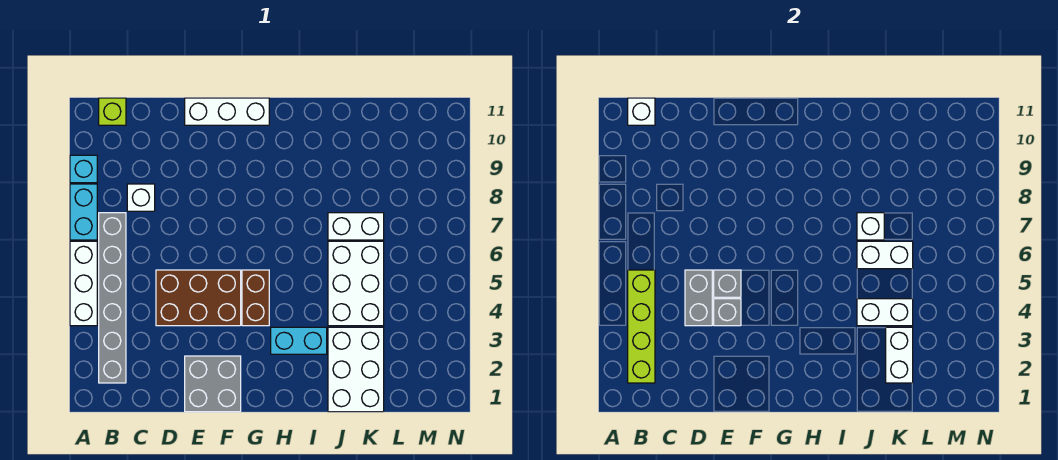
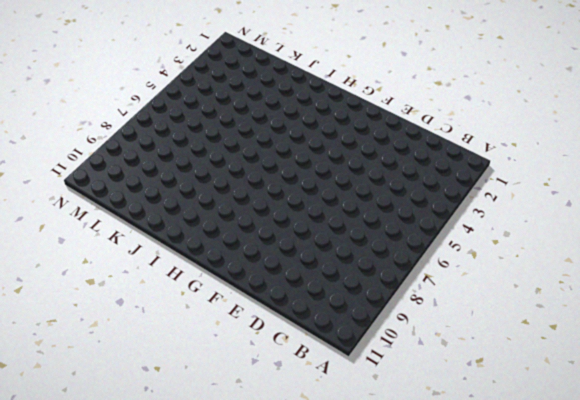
none -> white brick A4:A6 level 1
none -> cyan brick A7:A8 level 1
none -> cyan brick A9 level 1

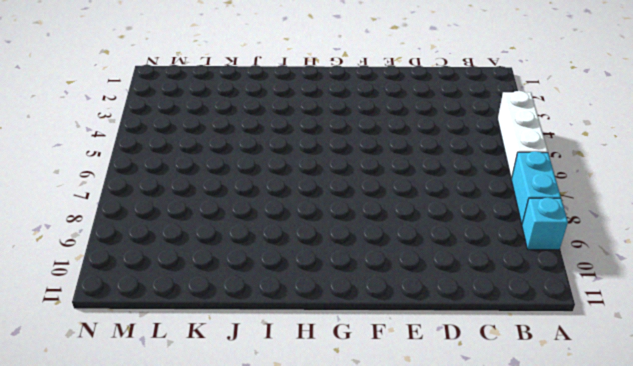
none -> grey brick B2:B7 level 1
none -> lime brick B11 level 1
none -> white brick C8 level 1

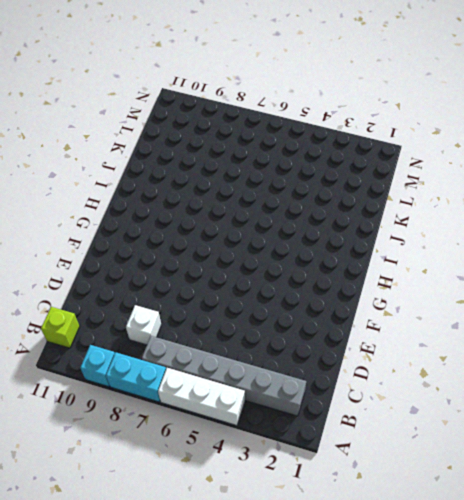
none -> brown brick D4:F5 level 1
none -> grey brick E1:F2 level 1
none -> white brick E11:G11 level 1

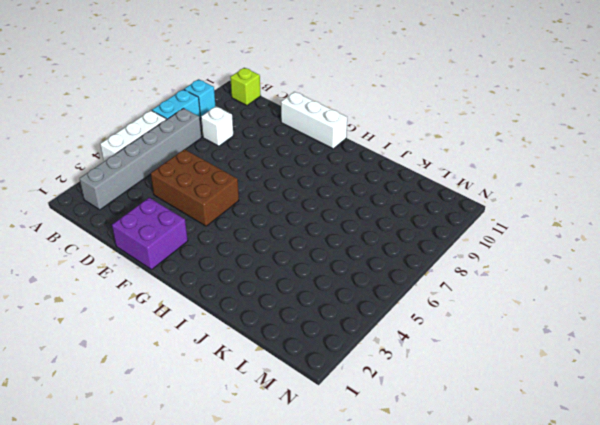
purple brick E1:F2 level 1 -> grey brick E1:F2 level 1
none -> brown brick G4:G5 level 1
none -> cyan brick H3:I3 level 1
none -> white brick J1:K3 level 1

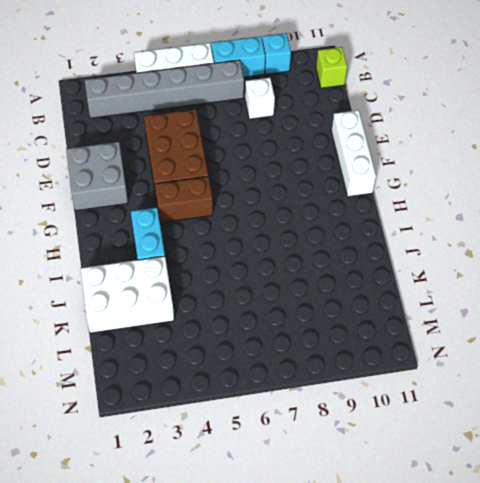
none -> white brick J4:K6 level 1
none -> white brick J7:K7 level 1
none -> lime brick B2:B5 level 2

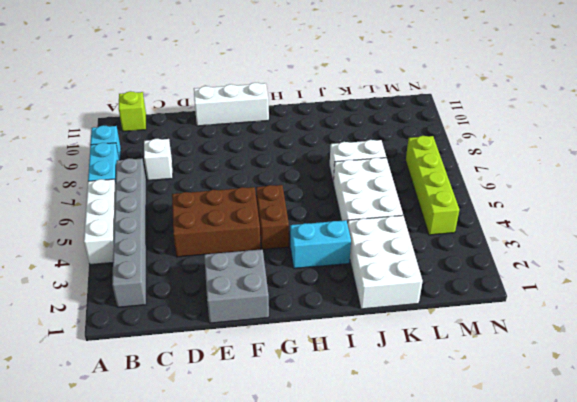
lime brick M4:M7 level 1 -> lime brick B2:B5 level 2
none -> white brick B11 level 2
none -> grey brick D4:D5 level 2
none -> grey brick E4 level 2

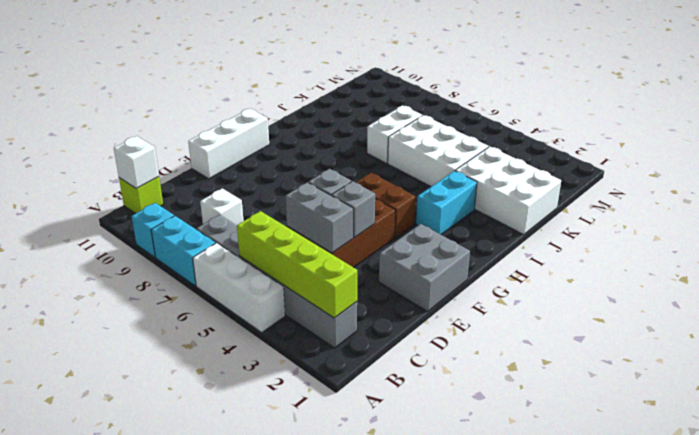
none -> white brick J4:K4 level 2
none -> white brick J6:K6 level 2
none -> white brick J7 level 2

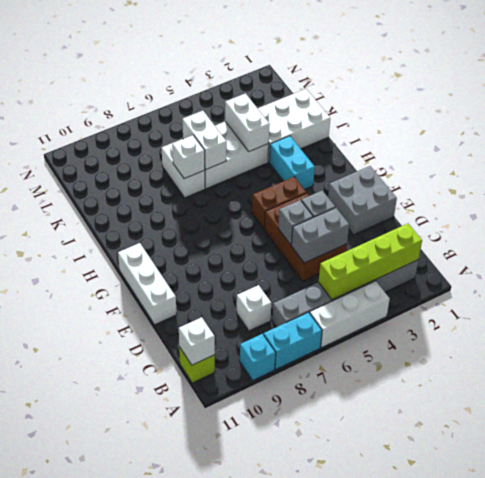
none -> white brick K2:K3 level 2

